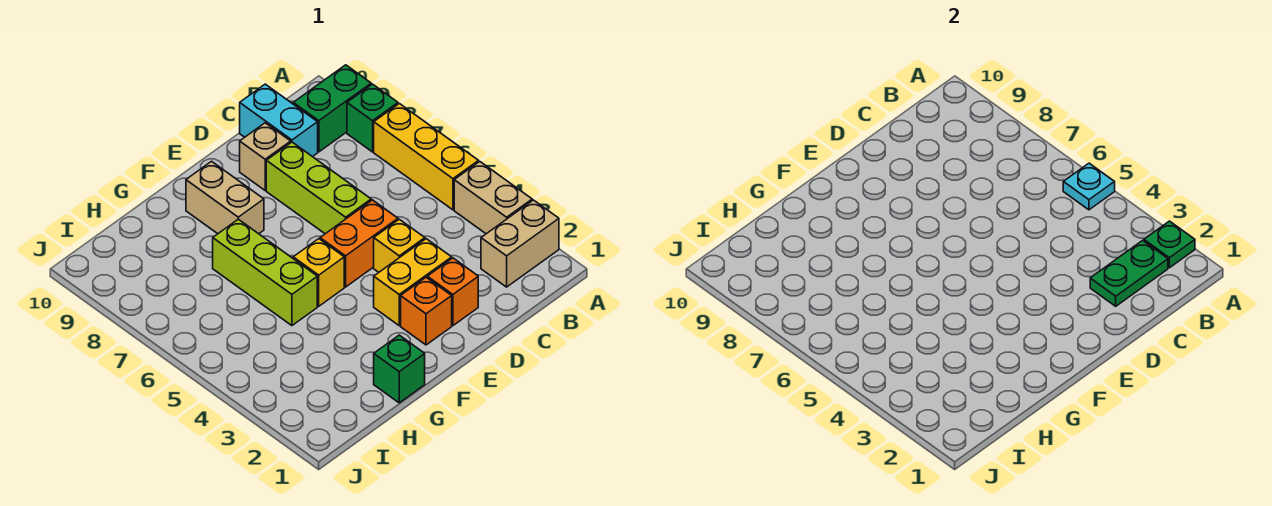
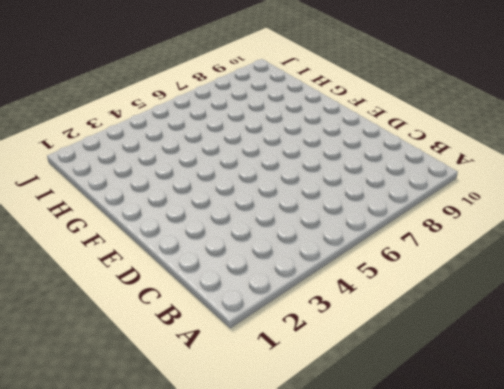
none -> tan brick A2:B2 level 1
none -> tan brick A3:A4 level 1
none -> yellow brick A5:A7 level 1

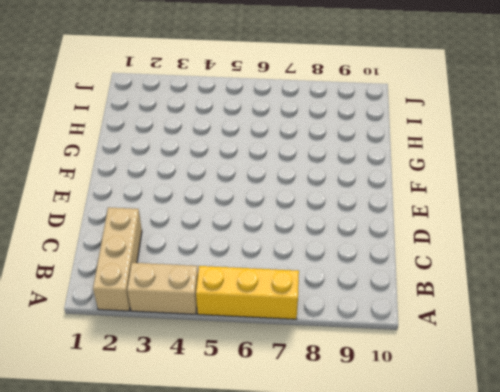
tan brick A2:C2 level 1 -> tan brick A2:B2 level 1
none -> green brick A8 level 1
none -> green brick A9:B9 level 1
none -> cyan brick C9:C10 level 1

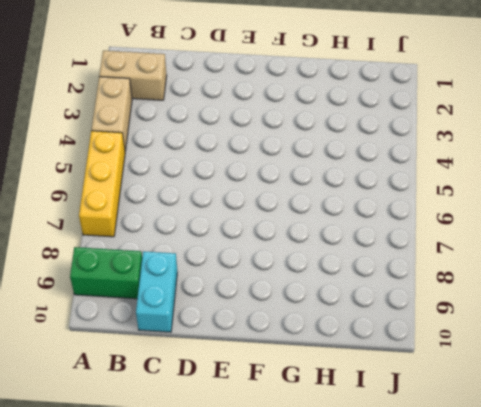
none -> green brick A8 level 1
none -> orange brick D2 level 1
none -> yellow brick D3:E3 level 1

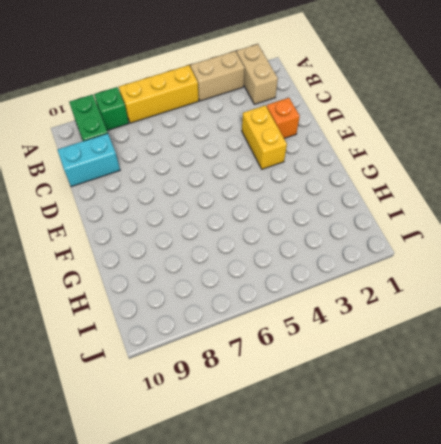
none -> yellow brick D4 level 1
none -> orange brick D5:E5 level 1
none -> lime brick D6:D8 level 1

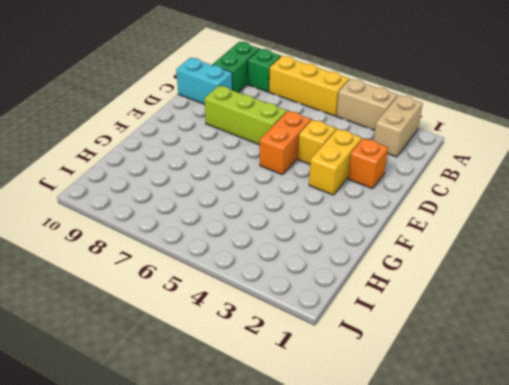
none -> tan brick D9 level 1
none -> orange brick E2 level 1
none -> yellow brick F5 level 1

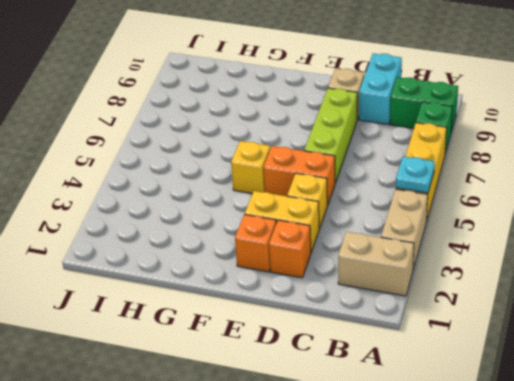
none -> tan brick F8:F9 level 1
none -> green brick G1 level 1
none -> lime brick G5:G7 level 1

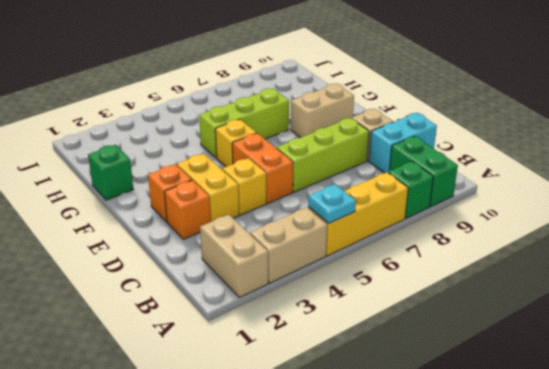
none -> green plate A2 level 2
none -> green plate B2:C2 level 2

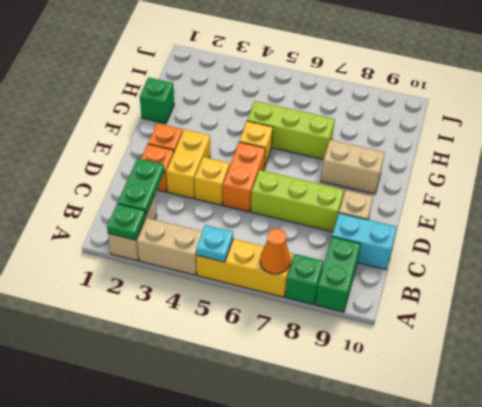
orange cone A7 level 2 -> none

